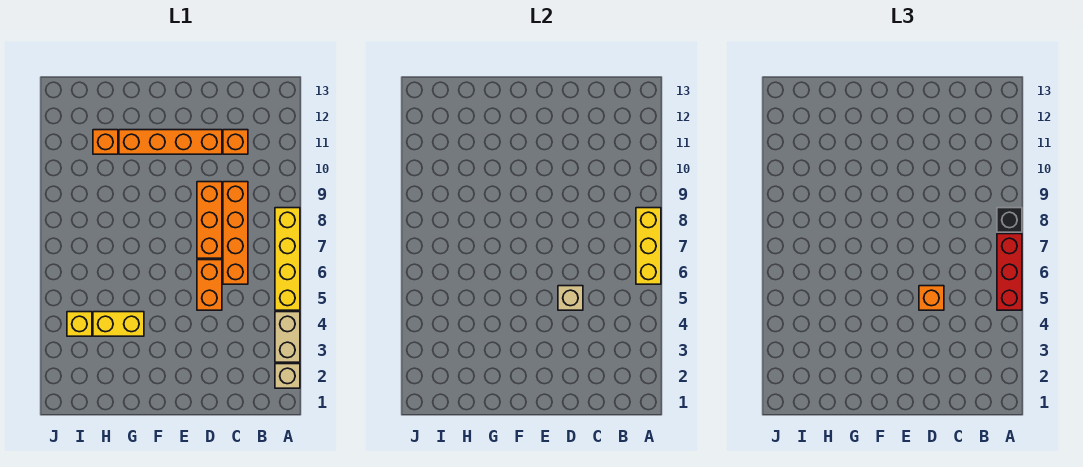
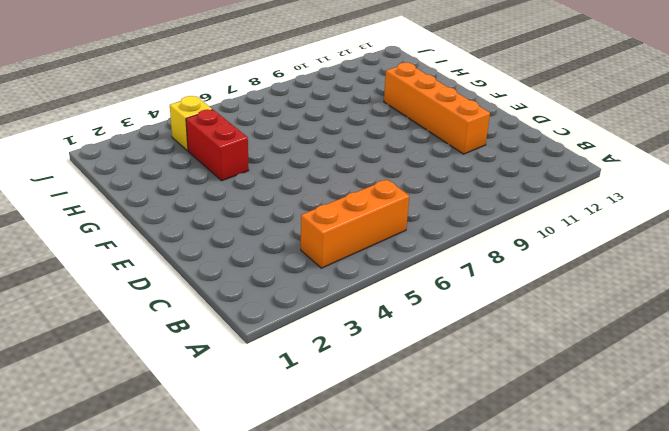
orange brick B4:B6 level 1 -> orange brick D7:D9 level 1
red brick G4:H4 level 1 -> yellow brick G4:H4 level 1
none -> tan brick A2 level 1
none -> tan brick A3:A4 level 1
none -> yellow brick A5:A8 level 1

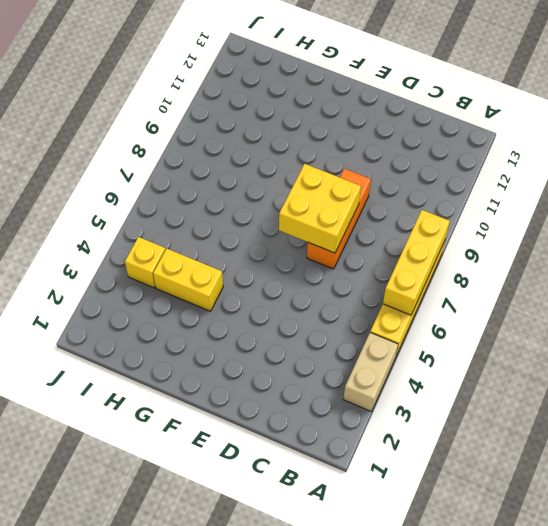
yellow brick D7:E8 level 2 -> none
none -> tan brick A2 level 1
none -> orange brick C6:C9 level 1
none -> orange brick C11 level 1

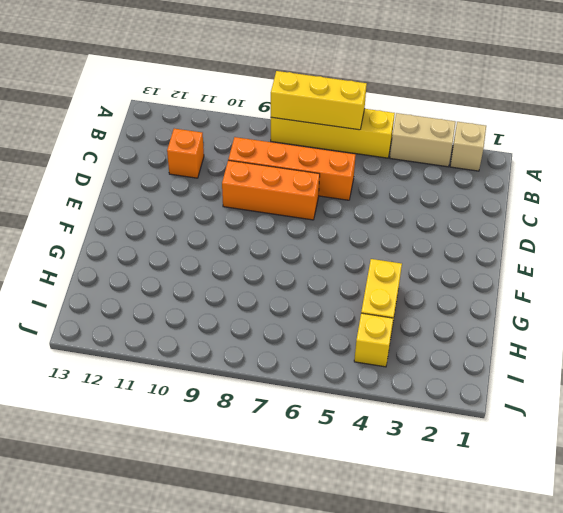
none -> orange brick D5:D6 level 1
none -> orange brick D11:G11 level 1
none -> orange brick H11 level 1

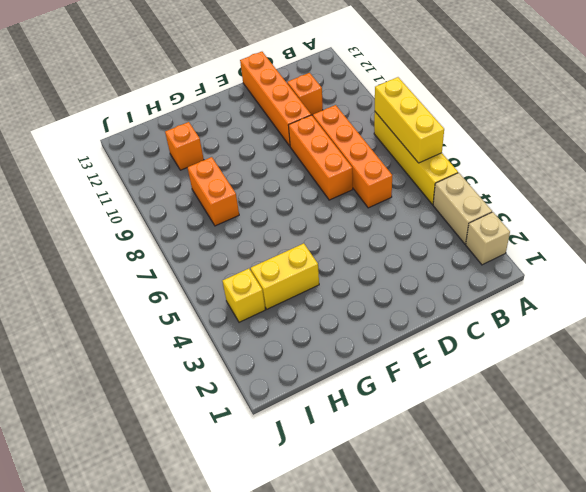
orange brick D10:D13 level 1 -> orange brick D11:G11 level 1
orange brick H8:H9 level 1 -> orange brick D5:D6 level 1
none -> tan brick D5 level 2
none -> red brick A5:A7 level 3
none -> black brick A8 level 3

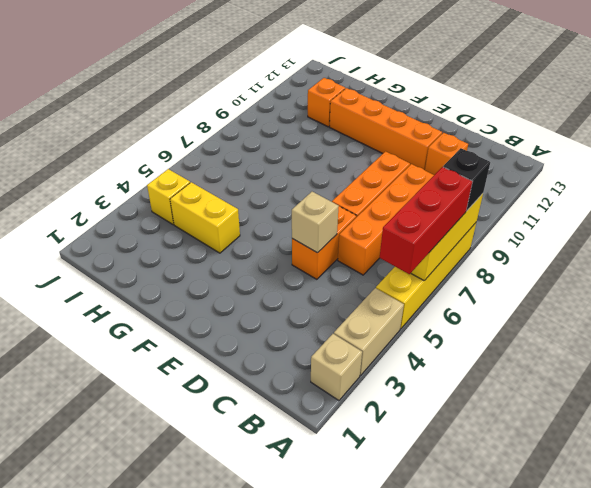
none -> orange brick D5 level 3

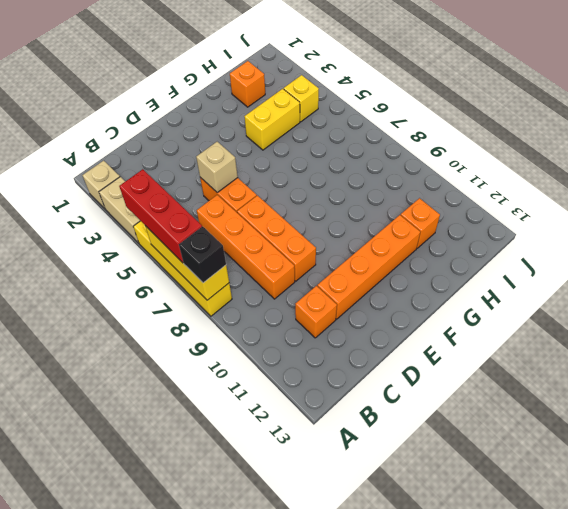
orange brick H2 level 1 -> orange brick D5 level 3

